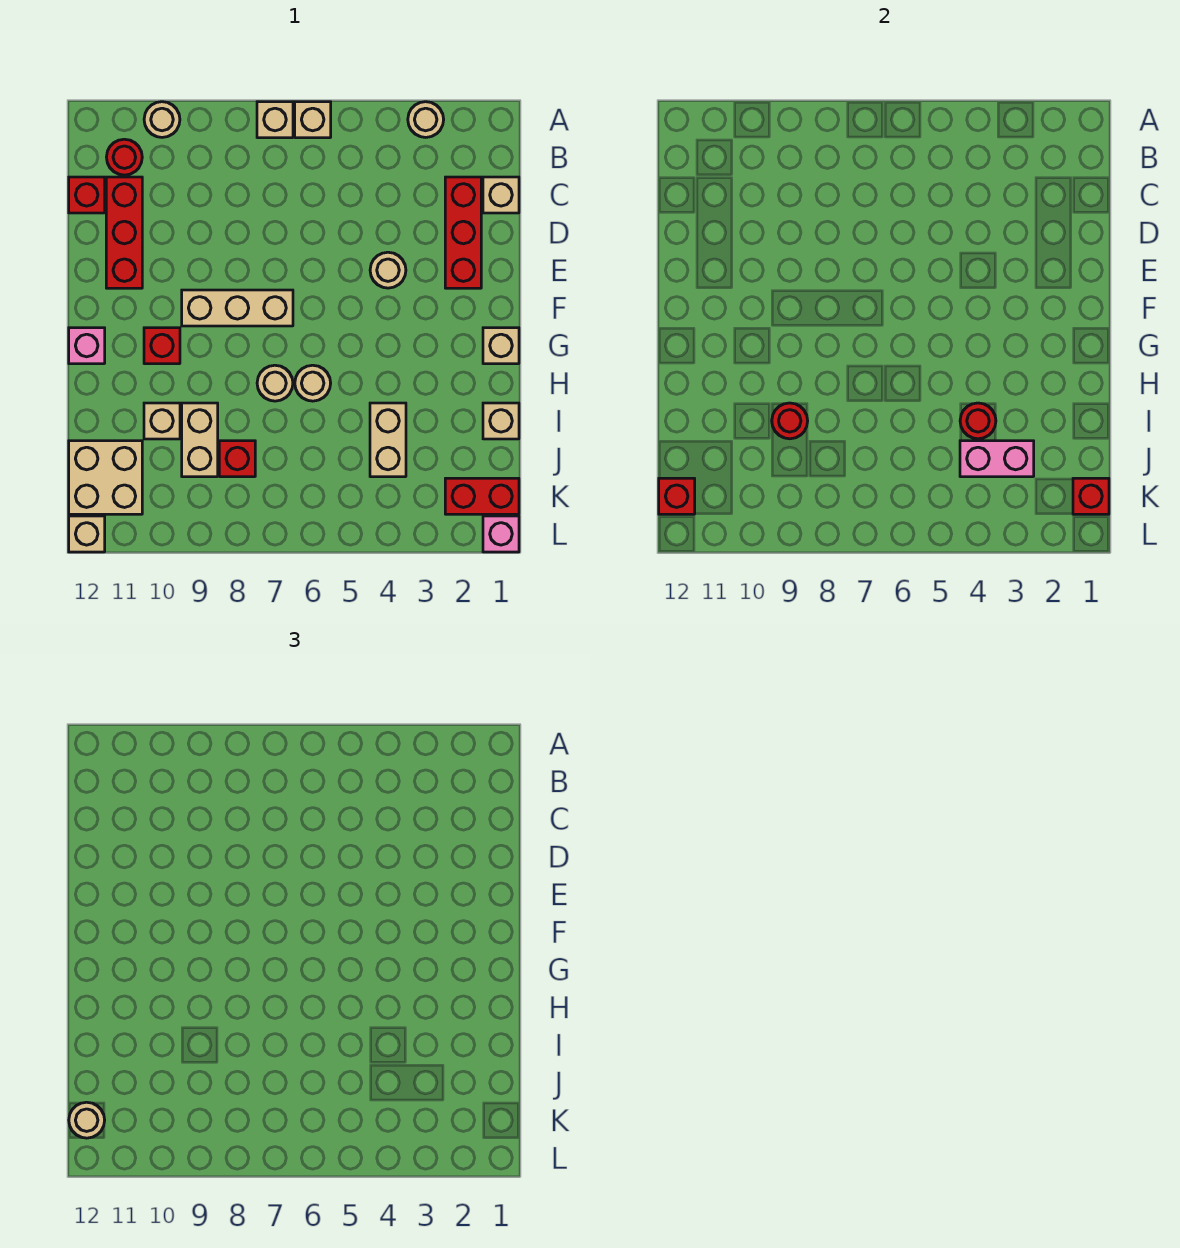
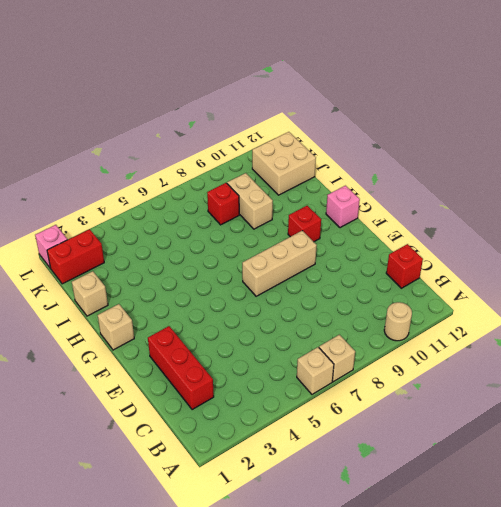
none -> tan round brick A3 level 1
none -> red round brick B11 level 1
none -> tan brick C1 level 1
none -> red brick C11:E11 level 1

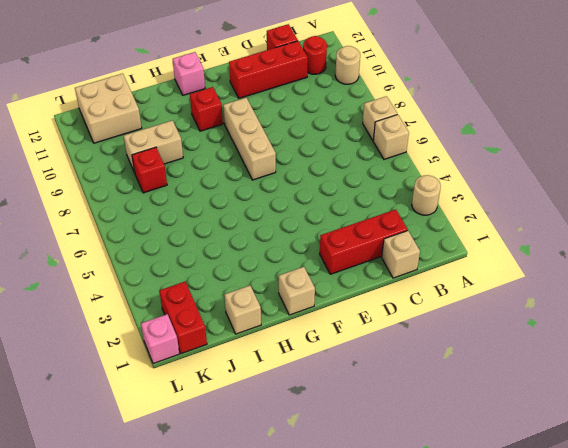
none -> tan round brick E4 level 1
none -> tan round brick H6 level 1
none -> tan round brick H7 level 1
none -> tan brick I4:J4 level 1

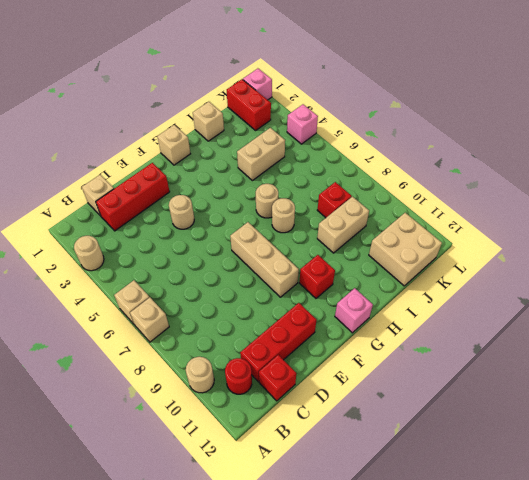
pink brick L4 level 1 -> none
none -> tan brick I10 level 1
none -> tan brick L12 level 1
none -> red round brick I4 level 2
none -> red round brick I9 level 2

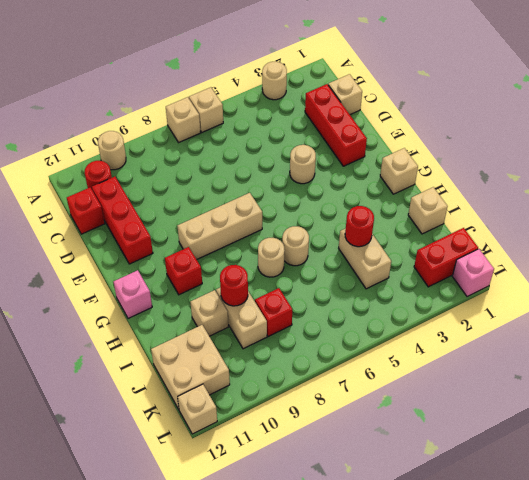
none -> pink brick J3:J4 level 2
none -> red brick K1 level 2
none -> red brick K12 level 2
none -> tan round brick K12 level 3

